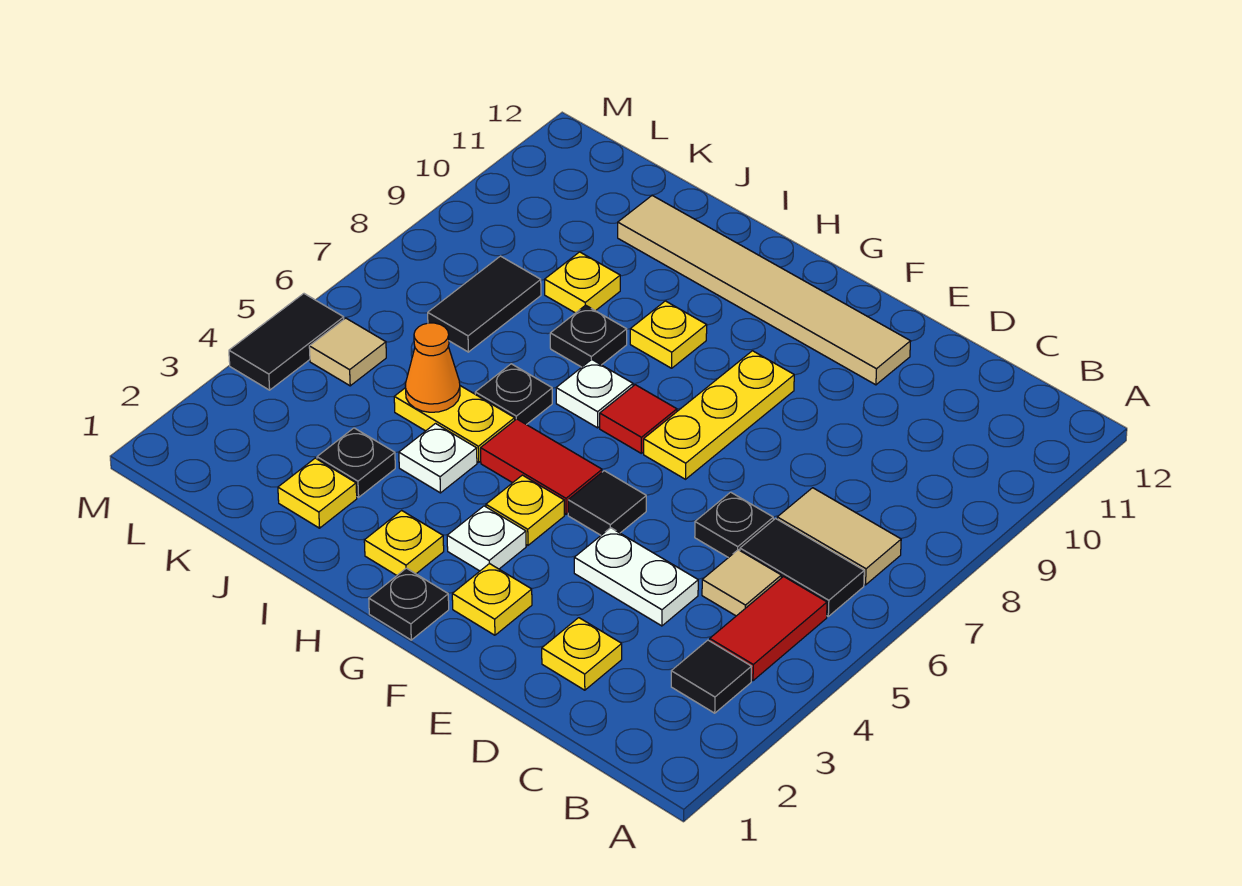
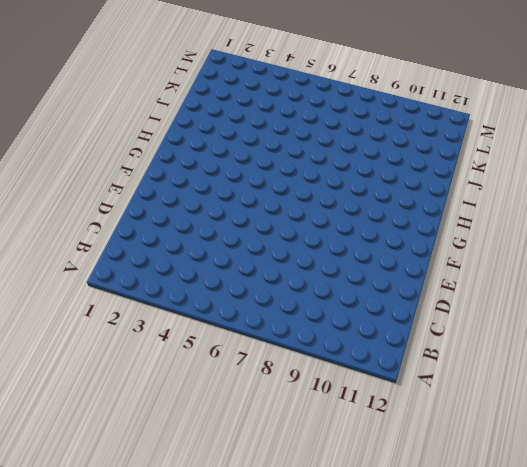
none -> black tile B3 level 1
none -> red tile B4:B5 level 1
none -> black tile B6:C6 level 1
none -> tan tile B7:C7 level 1

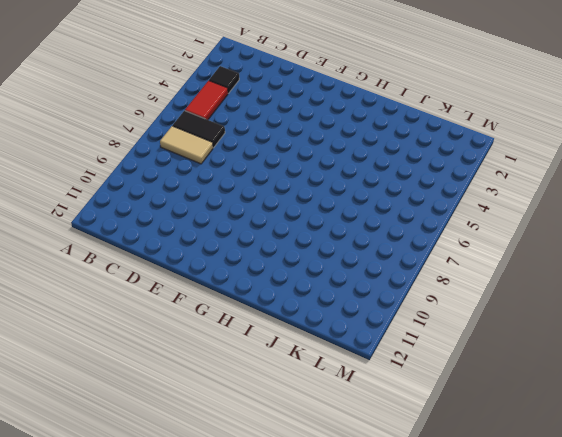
none -> tan tile C5 level 1
none -> yellow plate D2 level 1
none -> white plate D4:E4 level 1
none -> black plate D6 level 1

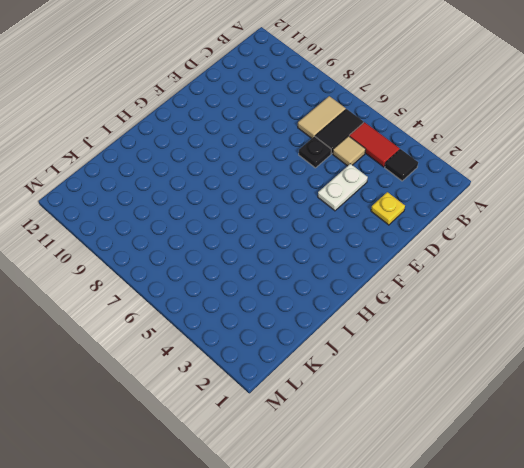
none -> tan tile E11:J11 level 1
none -> yellow plate F2 level 1
none -> black tile F5 level 1
none -> yellow plate F7:F9 level 1

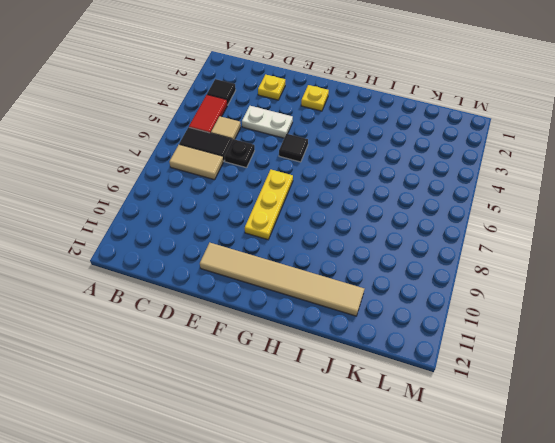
none -> black plate G1 level 1
none -> white plate G3 level 1
none -> yellow plate G4 level 1
none -> red tile G5:H5 level 1

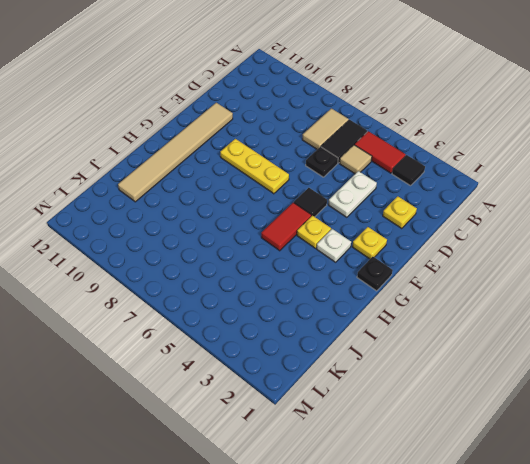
none -> red tile G7 level 1
none -> yellow plate H2 level 1
none -> white plate H7 level 1
none -> yellow plate H9 level 1

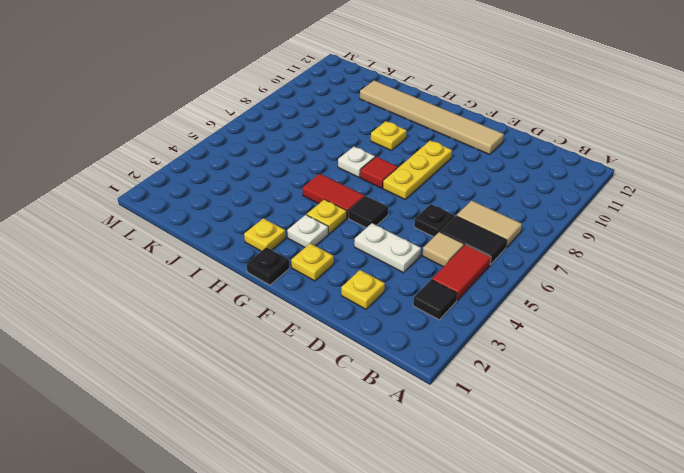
none -> white plate I4 level 1
none -> yellow plate I5:J5 level 1
none -> black plate I6 level 1
none -> black plate I8 level 1

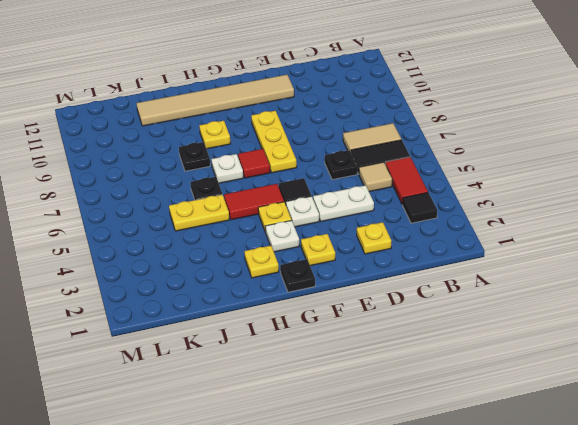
white plate F4 level 1 -> white plate I4 level 1
none -> yellow plate J2 level 1
none -> black plate J3 level 1
none -> yellow plate J9 level 1
none -> black tile K7:K8 level 1

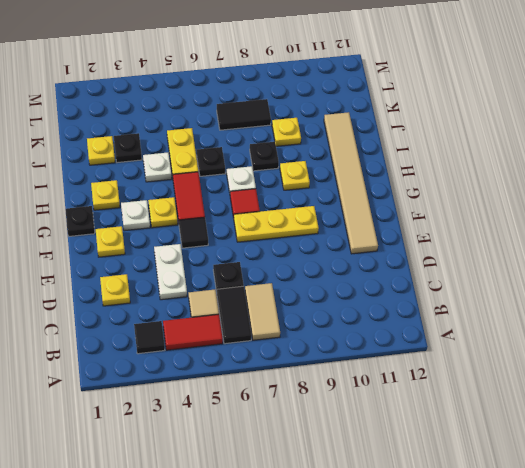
none -> tan tile L5 level 1
none -> black tile M4:M5 level 1
none -> orange cone J5 level 2

